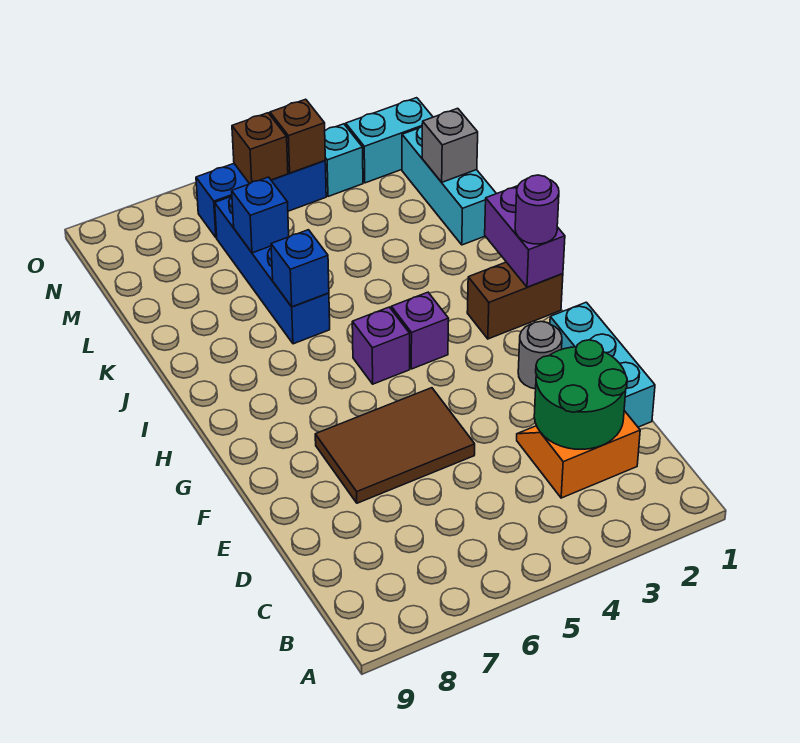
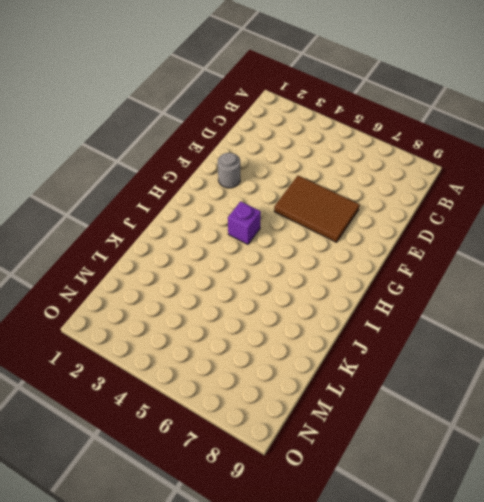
none -> orange slope C2:D3 level 1 top C
none -> cyan brick D1:F1 level 1
none -> brown brick H1:H2 level 1

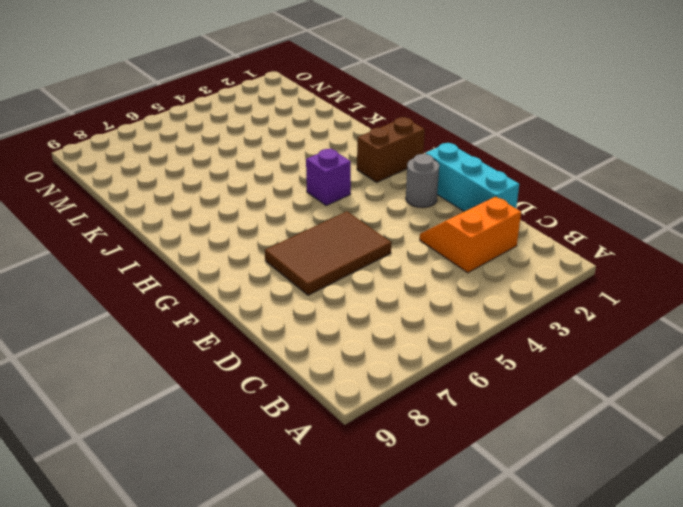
none -> purple brick H5 level 1
none -> blue brick J6:M6 level 1
none -> cyan brick K1:M1 level 1

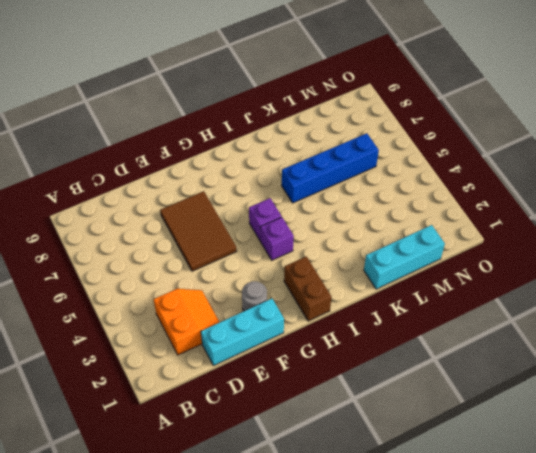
none -> cyan brick N1:N2 level 1
none -> cyan brick N3 level 1
none -> blue brick N4:N6 level 1

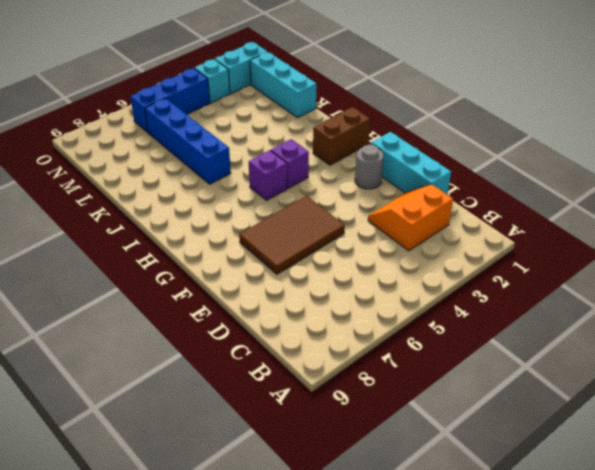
none -> green round brick C2:D3 level 2
none -> purple brick H1:I1 level 2
none -> blue brick J6 level 2

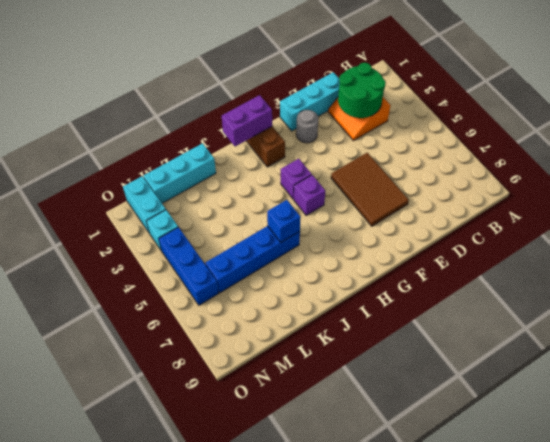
none -> grey brick L1 level 2
none -> blue brick L6 level 2
none -> brown brick N4 level 2

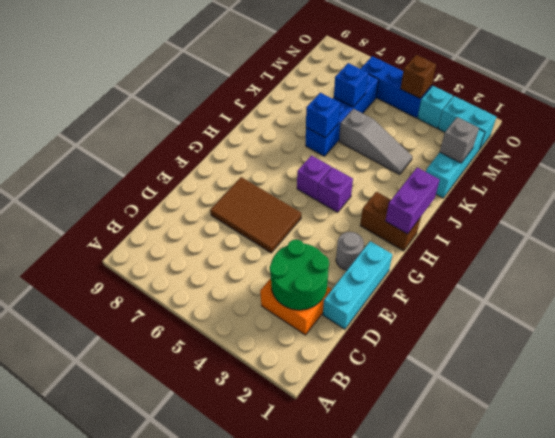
grey slope K3:K5 level 1 top 5 -> none
none -> brown brick N5 level 2
none -> purple round brick H1 level 3

